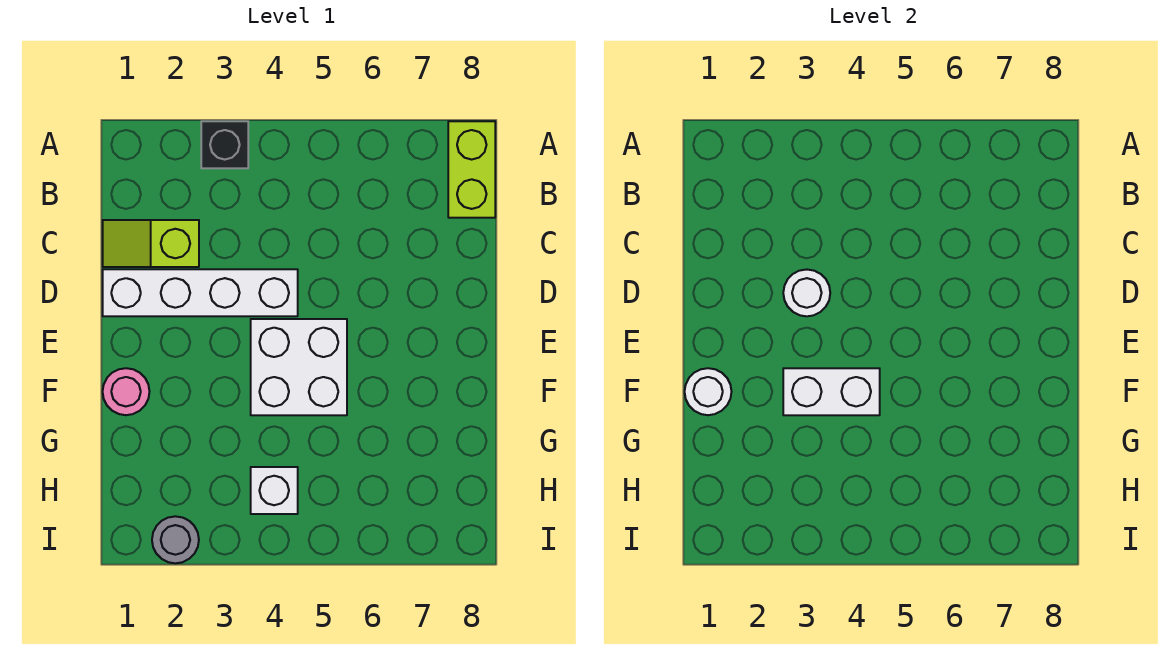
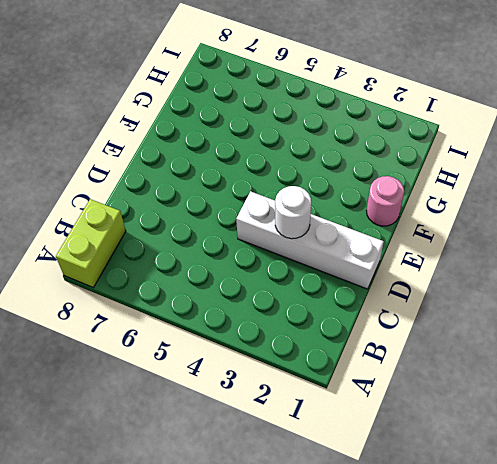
none -> black brick A3 level 1
none -> lime slope C1:C2 level 1 top 2

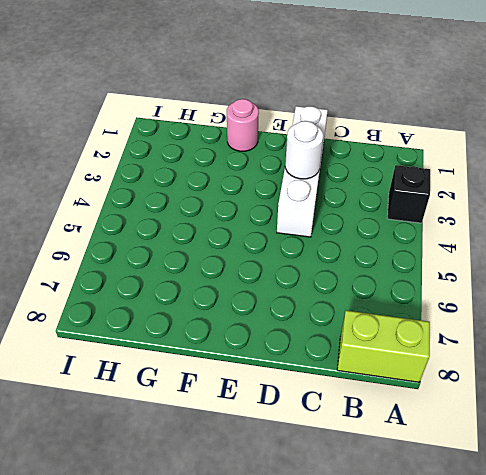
none -> lime slope C1:C2 level 1 top 2
none -> white brick E4:F5 level 1

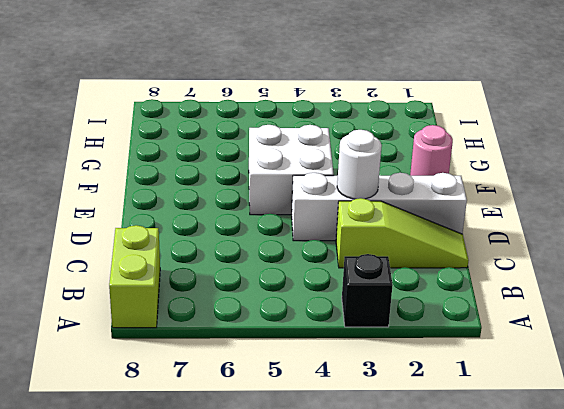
lime slope C1:C3 level 1 top 3 -> lime slope C1:C2 level 1 top 2
none -> white brick H4 level 1
none -> grey round brick I2 level 1

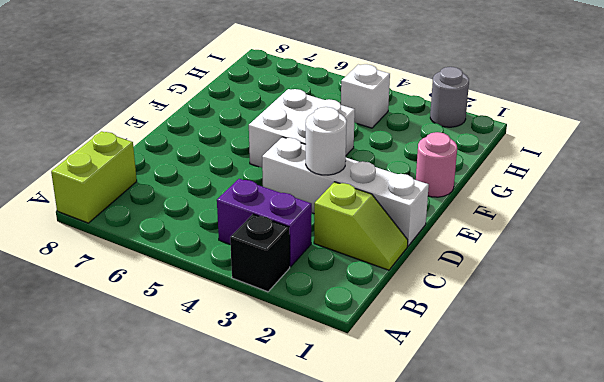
purple brick B3:B4 level 1 -> none
none -> white round brick F1 level 2
none -> white brick F3:F4 level 2

